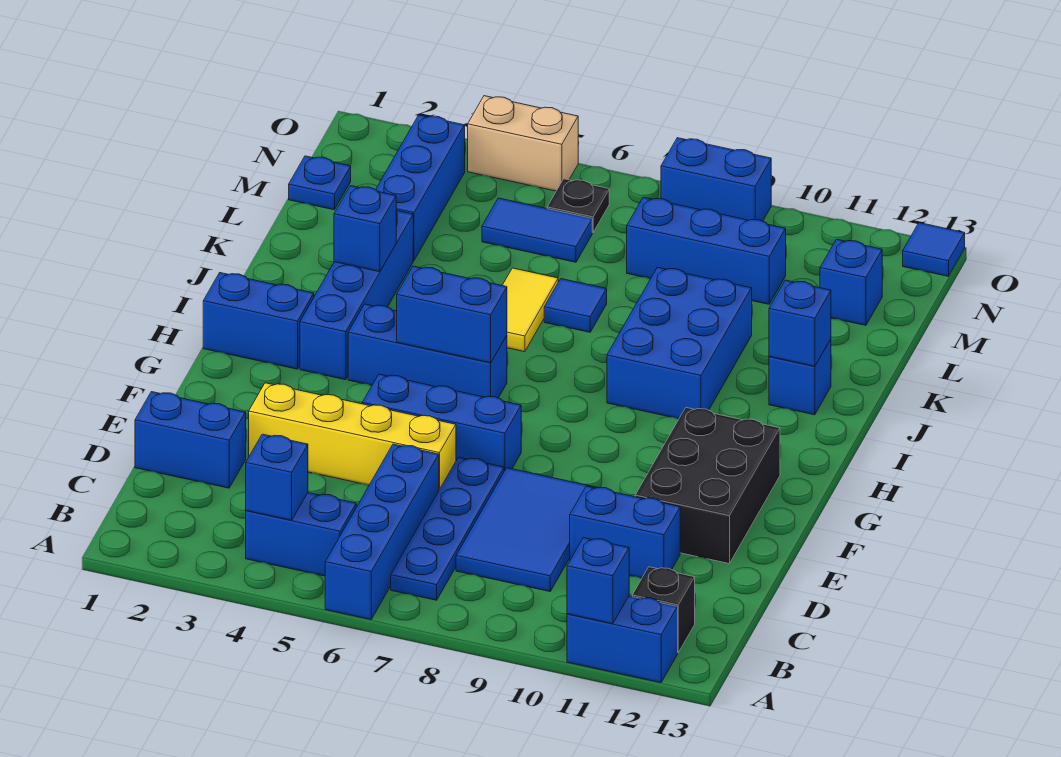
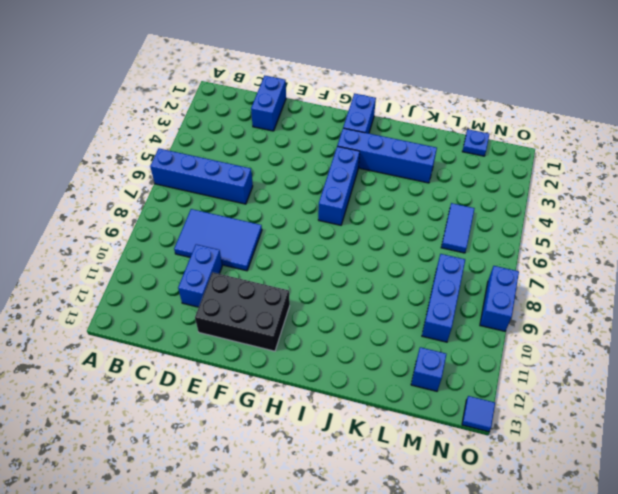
none -> blue brick A11:A12 level 1
none -> blue brick B4:B5 level 1
none -> blue plate B7:E7 level 1
none -> black brick B12 level 1

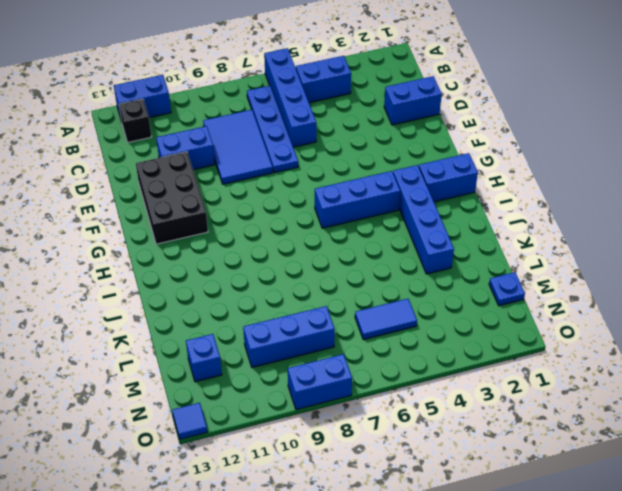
none -> yellow brick E3:E6 level 1
none -> blue brick F5:F7 level 1
none -> blue brick I9:K10 level 1
none -> yellow tile J6:K6 level 1

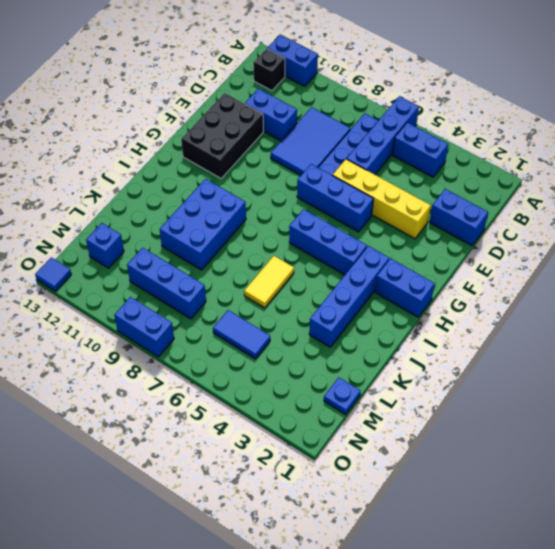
none -> blue brick J12 level 1
none -> blue tile K7 level 1
none -> blue brick L3:N3 level 1
none -> black plate N6 level 1

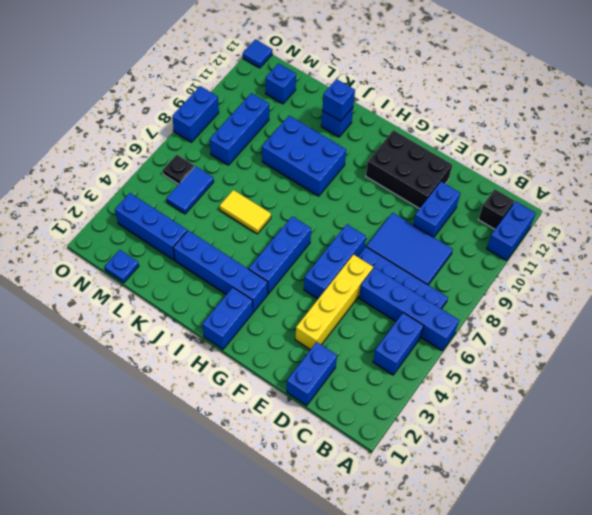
none -> blue tile K7 level 1
none -> tan brick O4:O5 level 1
none -> blue brick A11 level 2
none -> blue brick B4 level 2

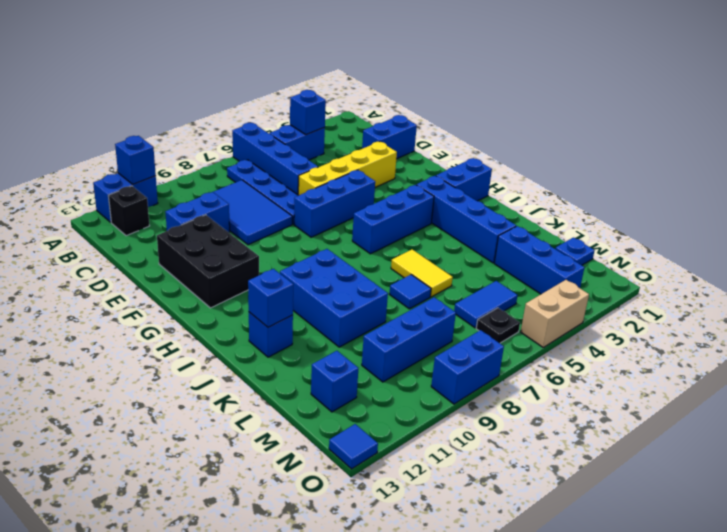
none -> blue brick H5:H6 level 2
none -> blue brick J3 level 2

